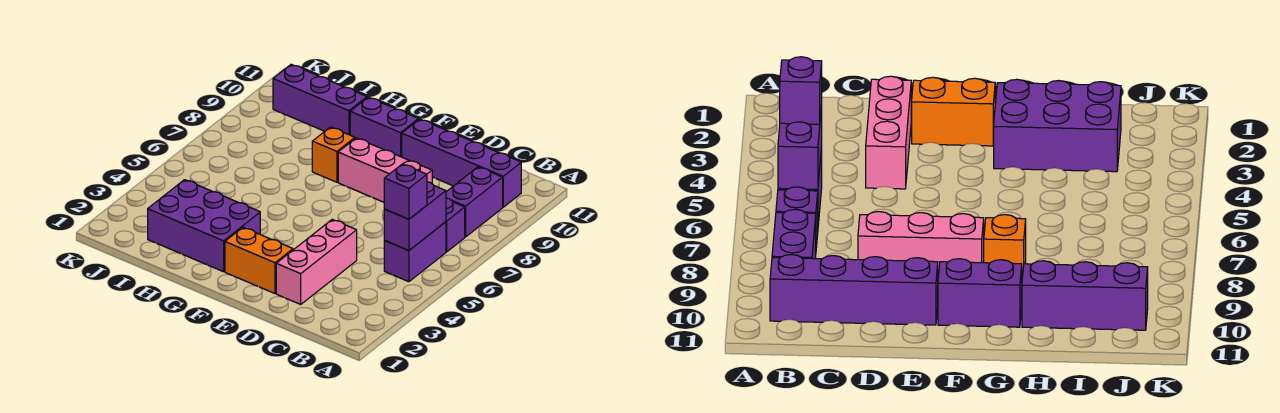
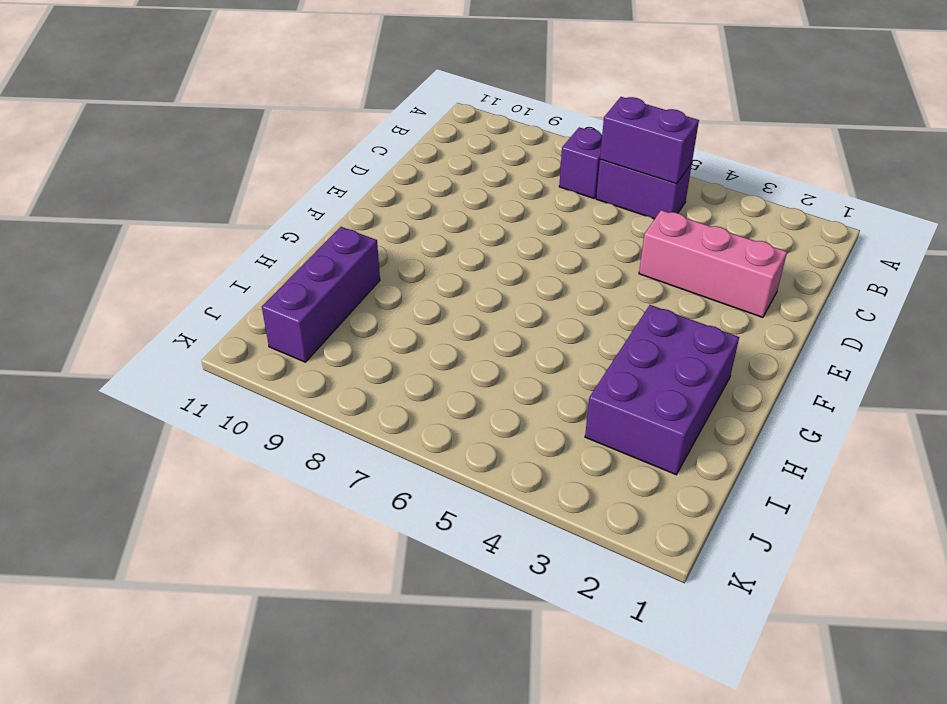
none -> purple brick B8:B9 level 1
none -> purple brick B10:E10 level 1
none -> pink brick D8:F8 level 1

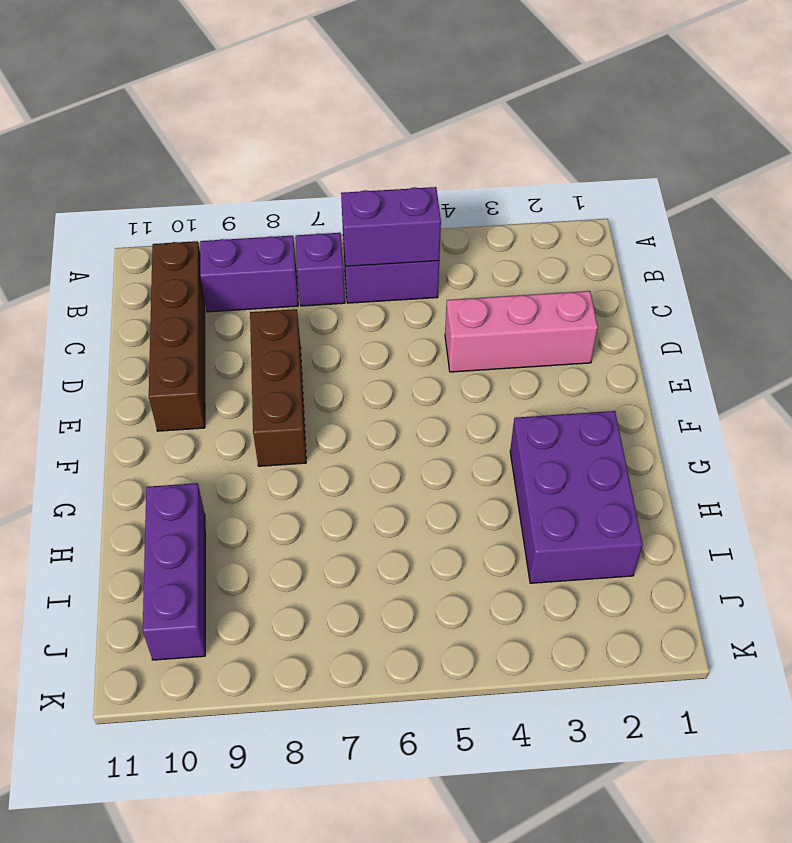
brown brick B10:E10 level 1 -> purple brick B10:E10 level 1
brown brick D8:F8 level 1 -> pink brick D8:F8 level 1
none -> orange brick E2:F2 level 1
none -> purple brick F10:G10 level 1
none -> orange brick G8 level 1

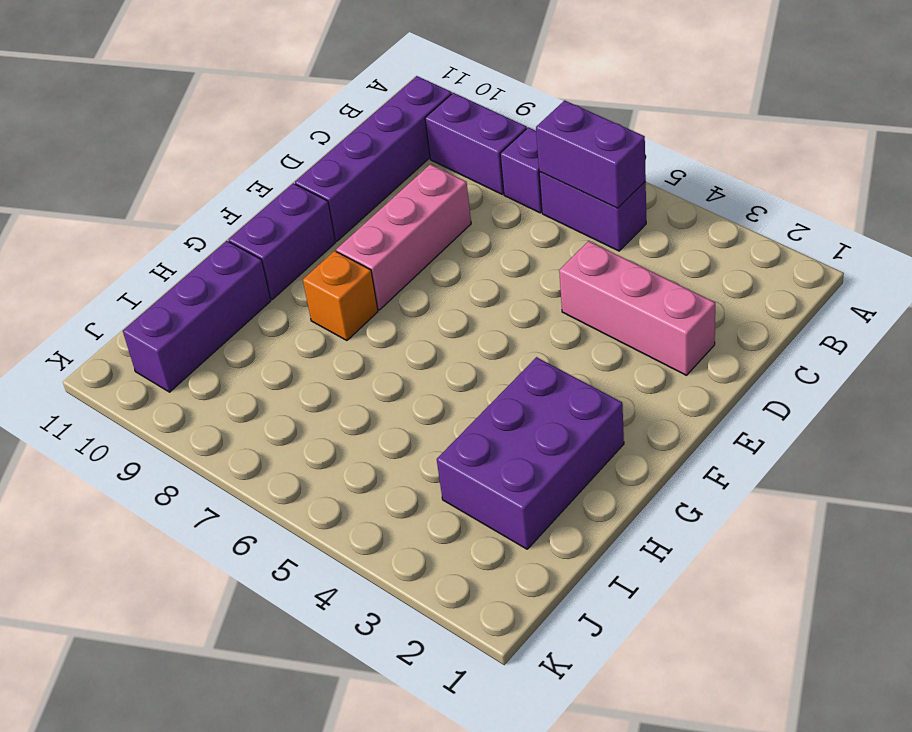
none -> orange brick E2:F2 level 1
none -> purple brick B5 level 3

